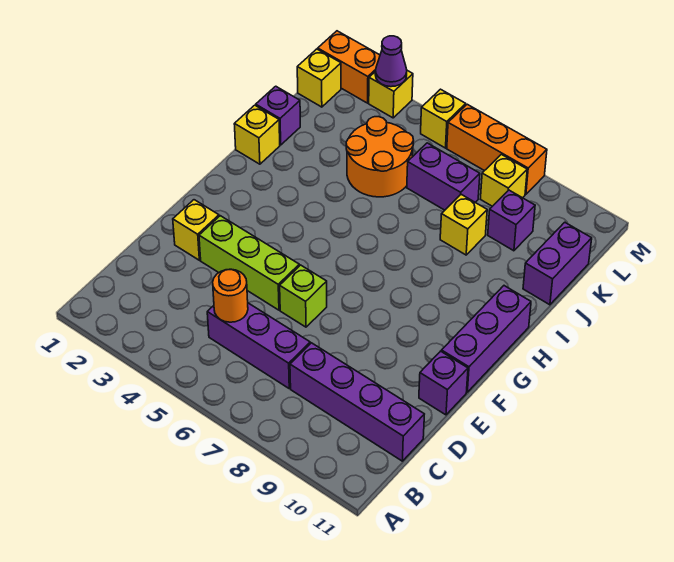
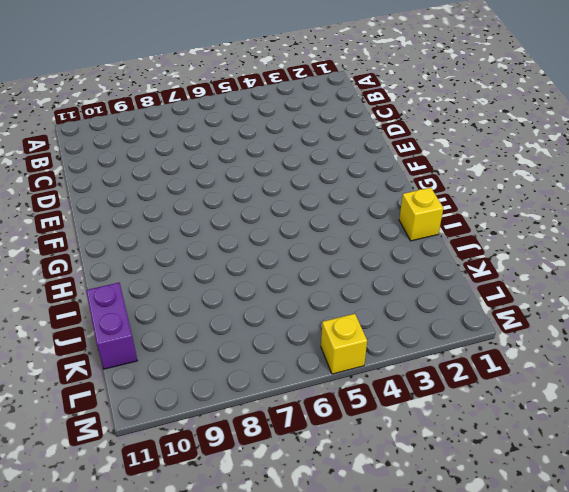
none -> purple brick C5:C7 level 1
none -> purple brick C8:C11 level 1
none -> yellow brick E2 level 1

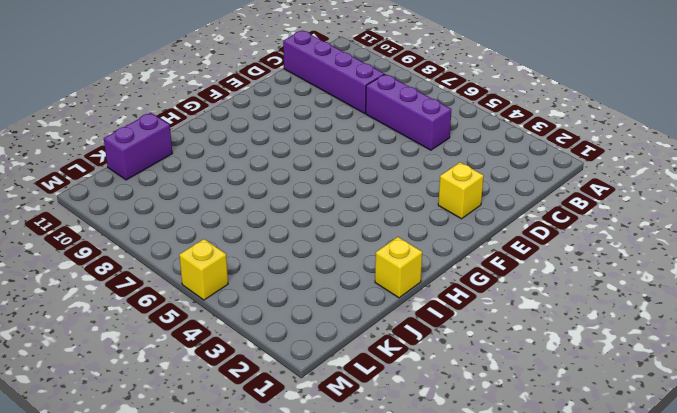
none -> lime brick E3:E5 level 1
none -> lime brick E6 level 1
none -> purple brick E11 level 1

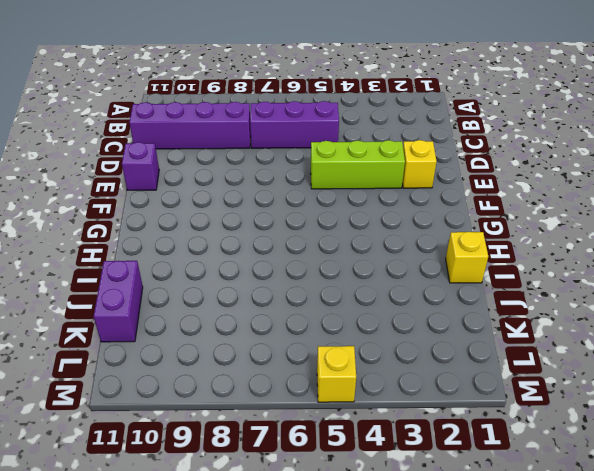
none -> lime brick E6 level 1
none -> purple brick F11:H11 level 1
none -> purple brick J1 level 1

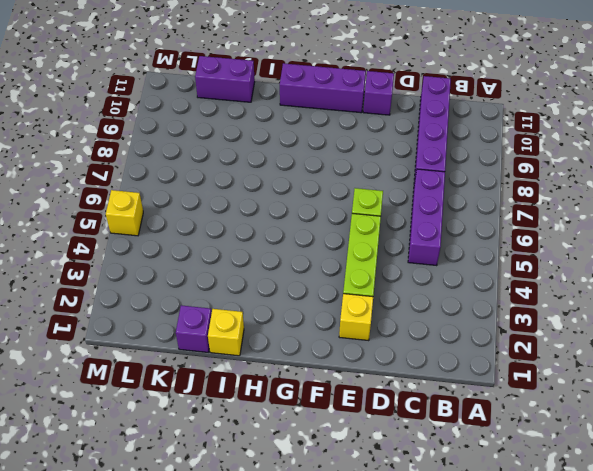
none -> orange round brick J4:K5 level 1
none -> yellow brick J8 level 1
none -> purple brick K6:K7 level 1

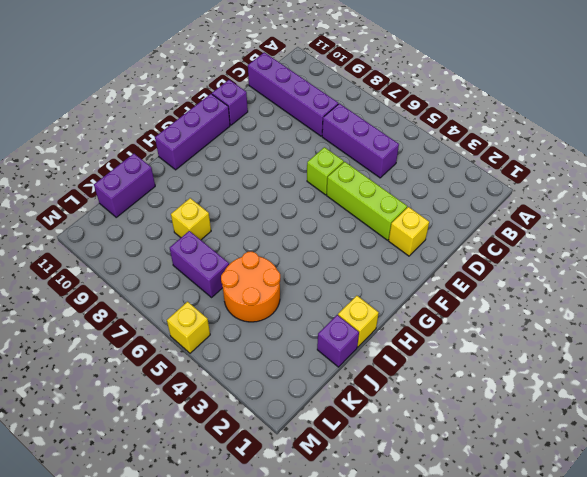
none -> purple brick K9 level 1
none -> yellow brick L1 level 1
none -> yellow brick L8 level 1

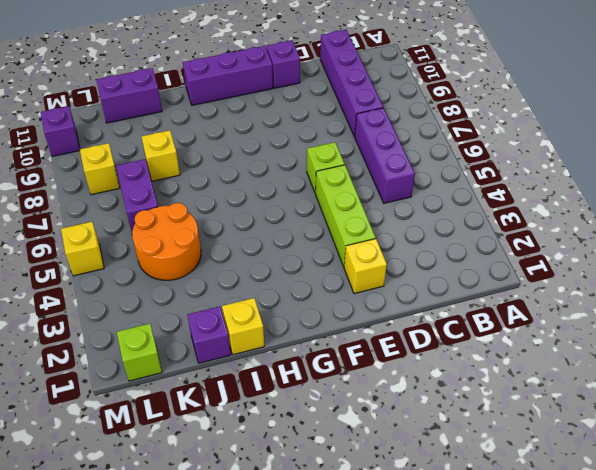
lime brick L1 level 1 -> yellow brick L1 level 1
purple brick M10 level 1 -> purple brick K9 level 1
none -> orange brick M1:M2 level 1
none -> yellow brick M3 level 1
none -> orange brick M6:M8 level 1

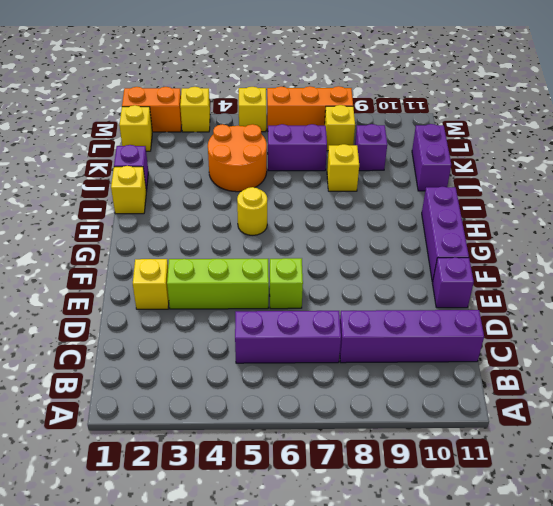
yellow round brick H5 level 1 -> none
none -> orange round brick C5 level 2
none -> purple cone M3 level 2

